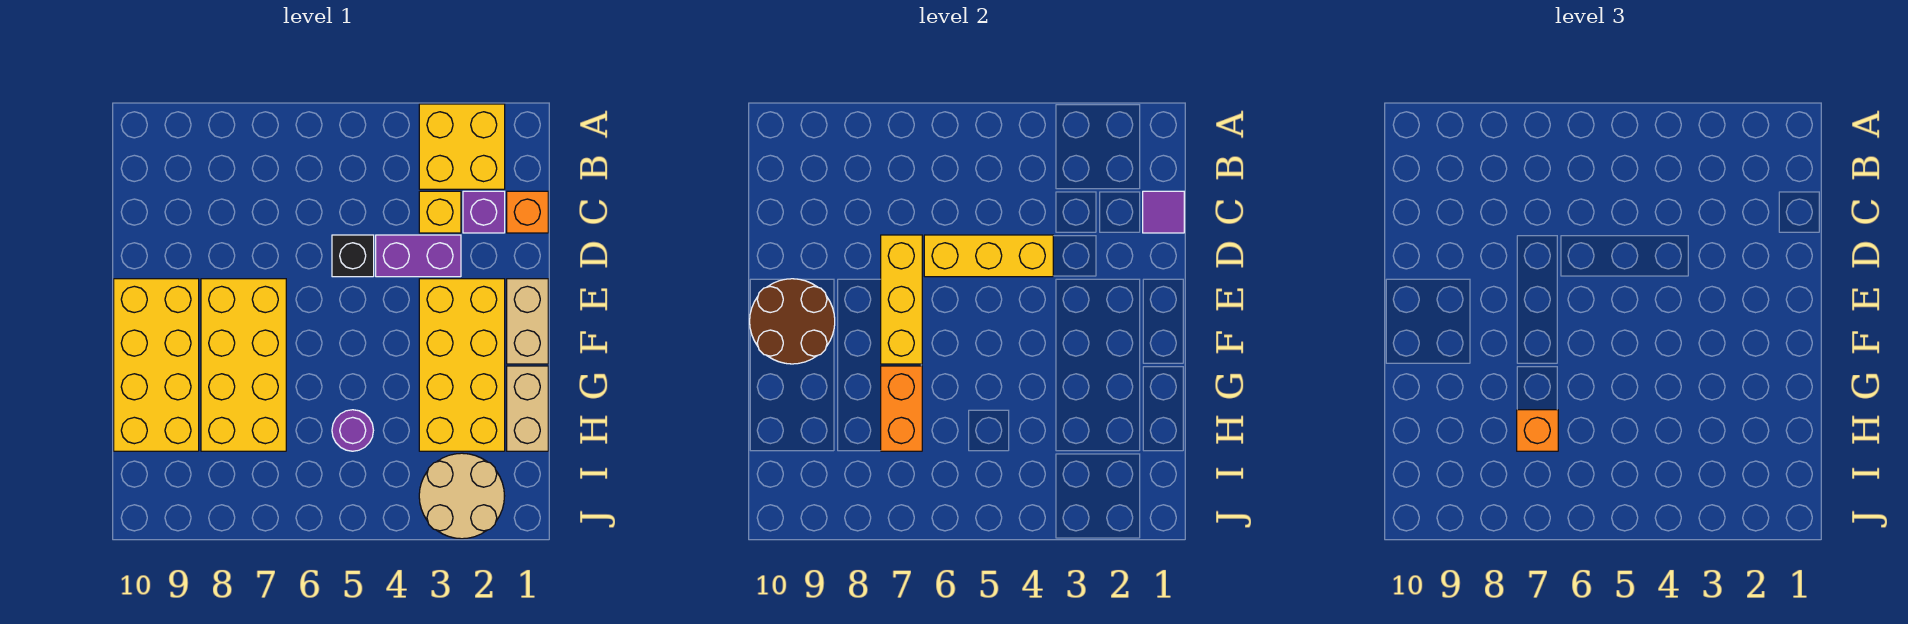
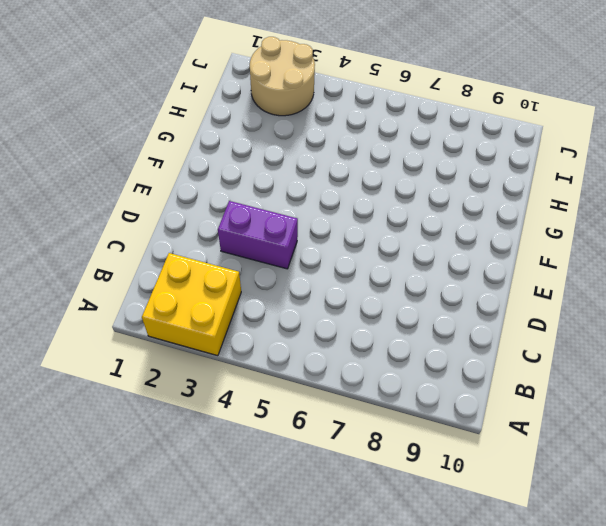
none -> orange brick C1 level 1
none -> purple brick C2 level 1
none -> yellow brick C3 level 1

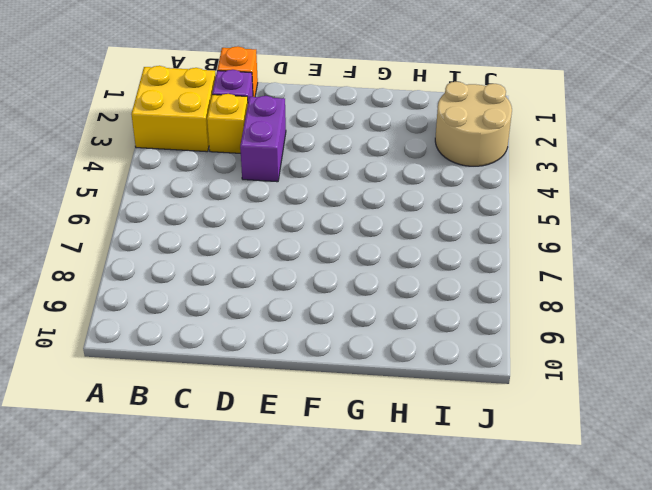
none -> black brick D5 level 1
none -> tan brick E1:F1 level 1
none -> yellow brick E2:H3 level 1

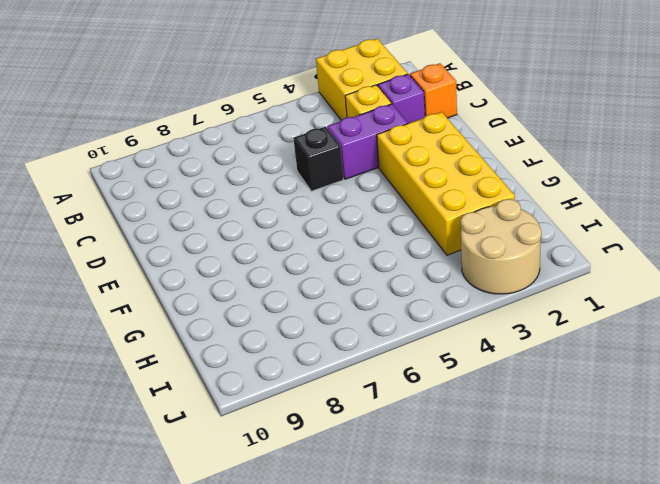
none -> tan brick E1:F1 level 1
none -> yellow brick E7:H8 level 1
none -> yellow brick E9:H10 level 1

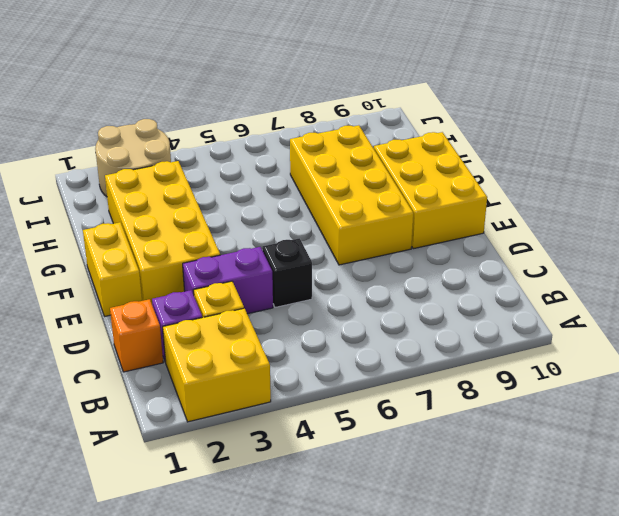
yellow brick E1:F1 level 1 -> tan brick E1:F1 level 1
yellow brick E9:G10 level 1 -> yellow brick E9:H10 level 1
none -> tan brick G1:H1 level 1
none -> purple round brick H5 level 1
none -> purple tile C1 level 2

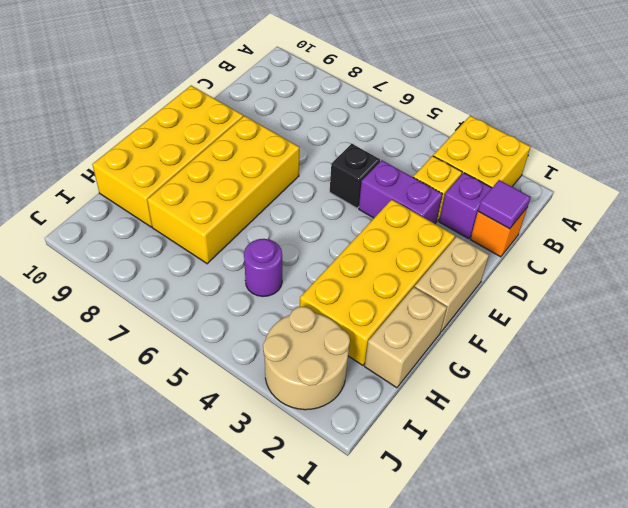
none -> yellow brick D4:D6 level 2
none -> yellow brick D7:F7 level 2
none -> brown round brick E9:F10 level 2

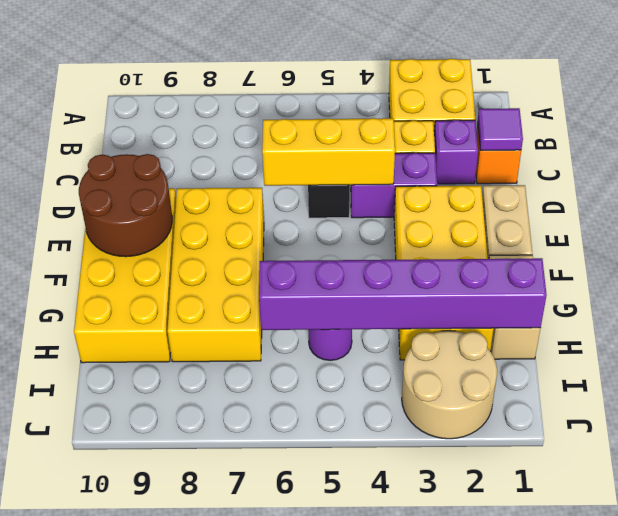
purple brick H1:H6 level 2 -> none
none -> yellow brick D7:F7 level 2
none -> orange brick G7:H7 level 2
none -> orange brick H7 level 3

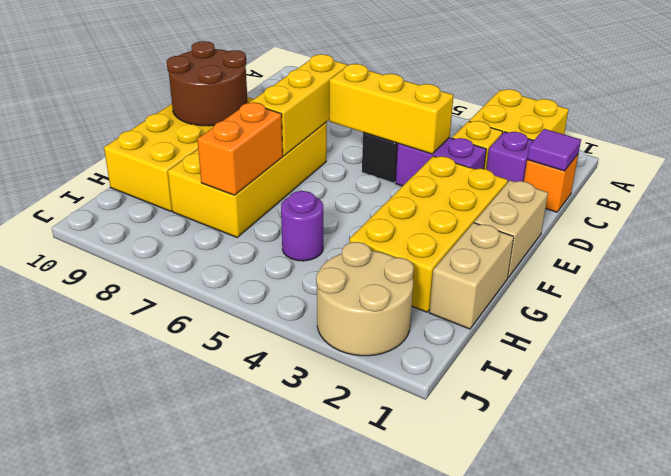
none -> orange brick H7 level 3

